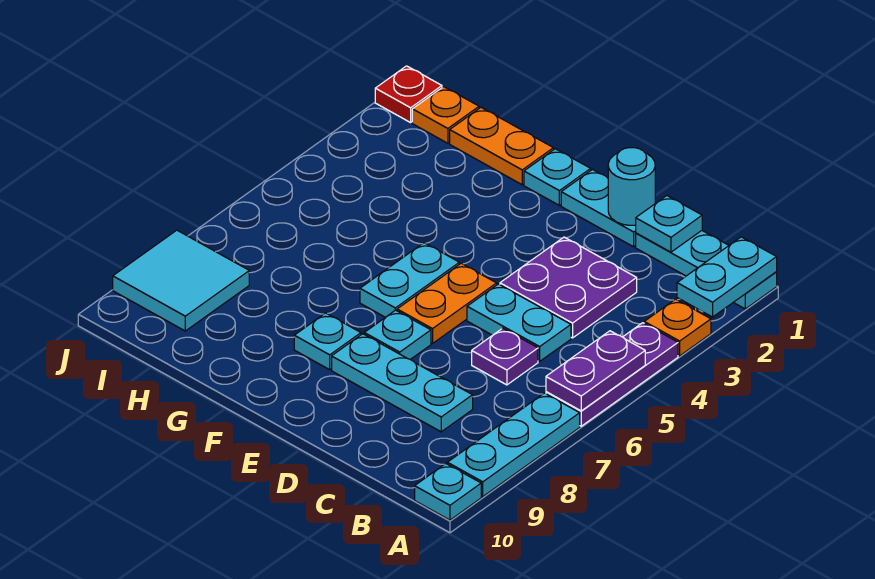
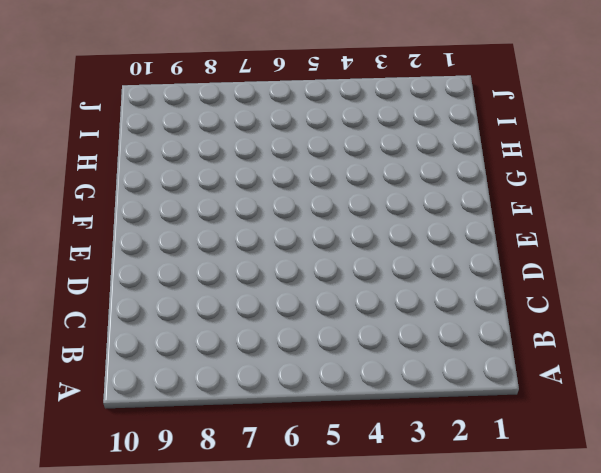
none -> cyan plate A1:C1 level 1
none -> orange plate A3 level 1
none -> purple plate A4:A6 level 1

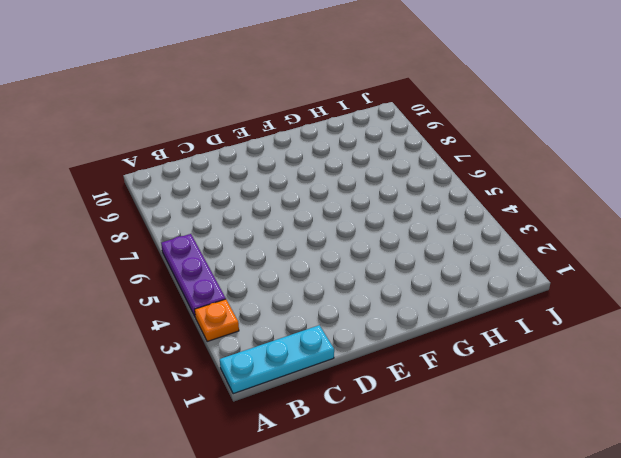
none -> cyan plate A7:A9 level 1
none -> cyan plate A10 level 1
none -> purple plate C3:D4 level 1

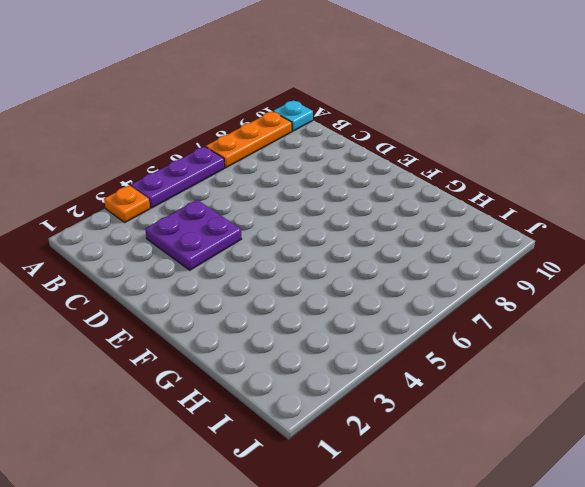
orange plate A7:A9 level 1 -> cyan plate A7:A9 level 1
none -> cyan plate A1:C1 level 1
none -> cyan plate C5:D5 level 1
none -> purple plate C6 level 1

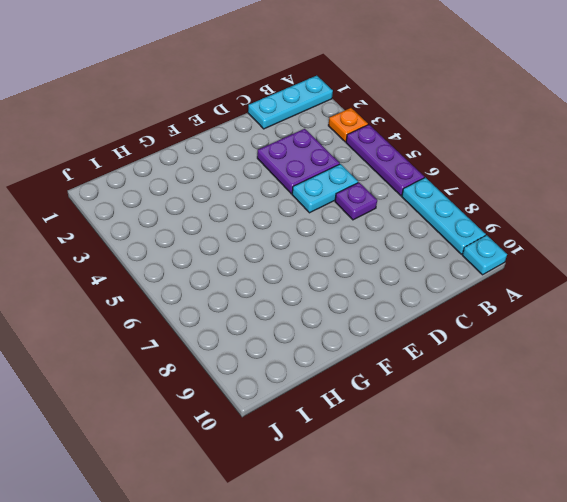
none -> cyan plate C8:E8 level 1
none -> cyan plate D1:E1 level 1
none -> orange plate E5:E6 level 1

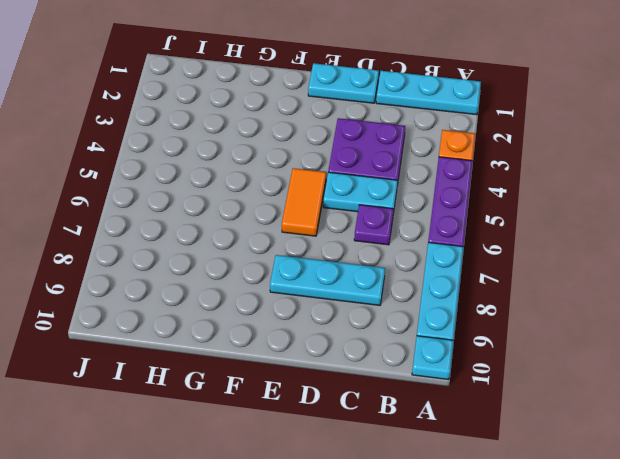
orange tile E5:E6 level 1 -> orange plate E5:E6 level 1
none -> cyan plate E7 level 1
none -> cyan plate F1 level 1
none -> cyan plate F5:F6 level 1

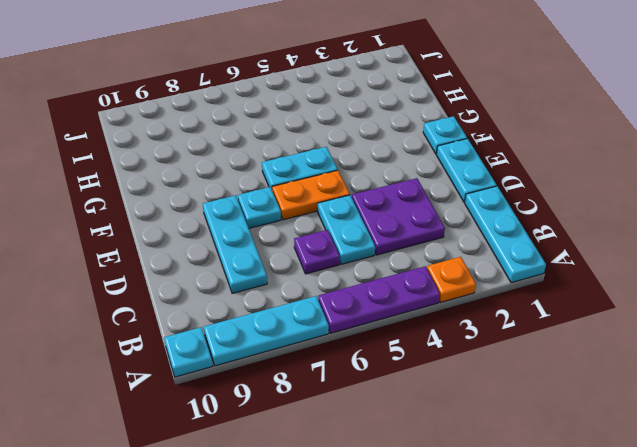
none -> cyan plate F8 level 1
none -> orange plate G1:H1 level 1
none -> orange plate I1 level 1

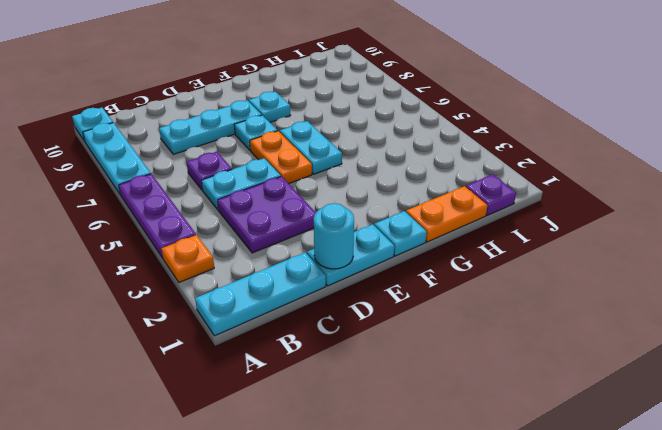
purple plate I1 level 1 -> orange plate I1 level 1
none -> cyan tile I8:J9 level 1
none -> red plate J1 level 1
none -> cyan plate A1:A2 level 2

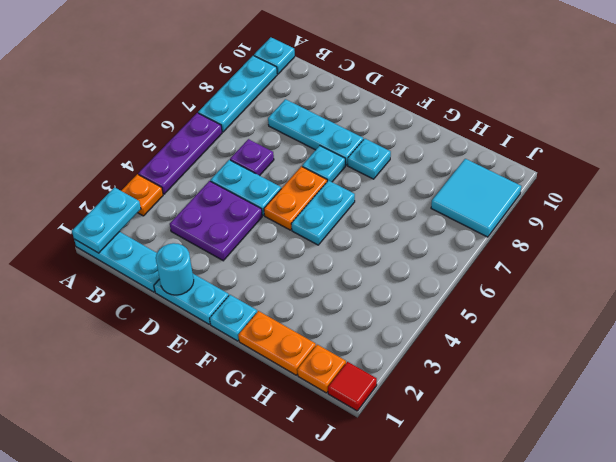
red tile J1 level 1 -> red plate J1 level 1
none -> purple plate A5:A6 level 2
none -> cyan plate C1 level 2

